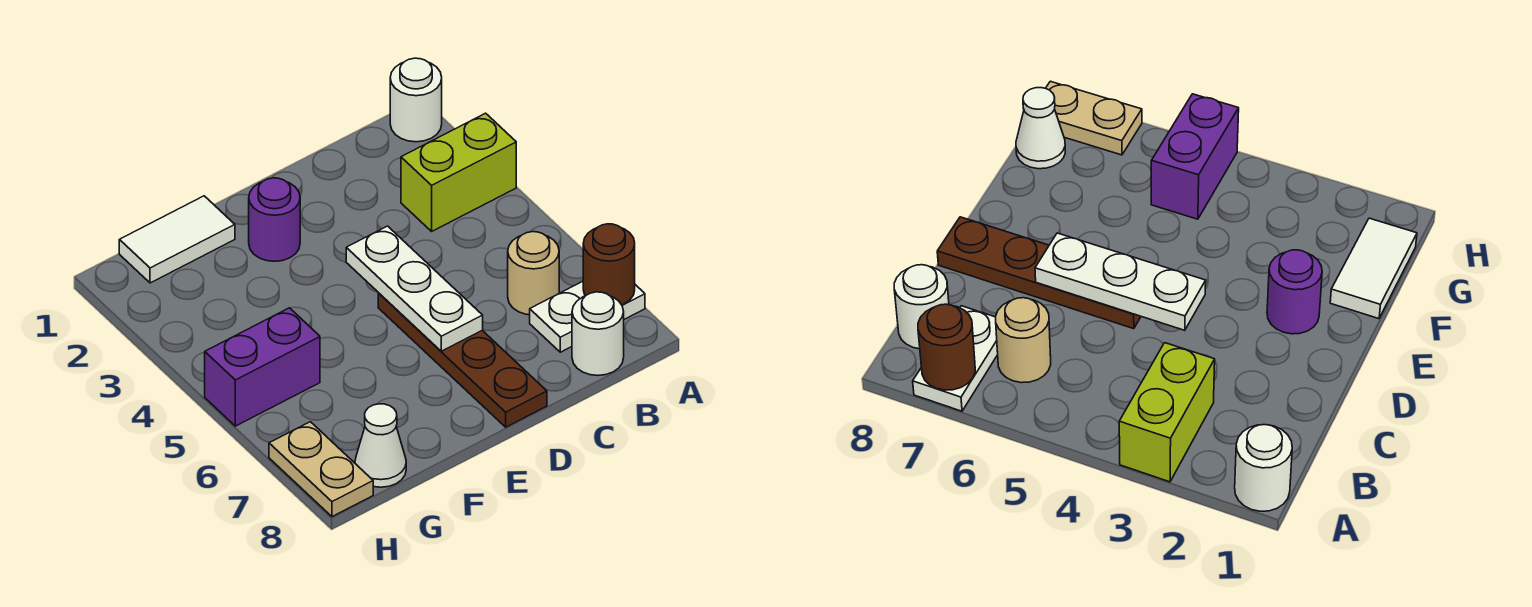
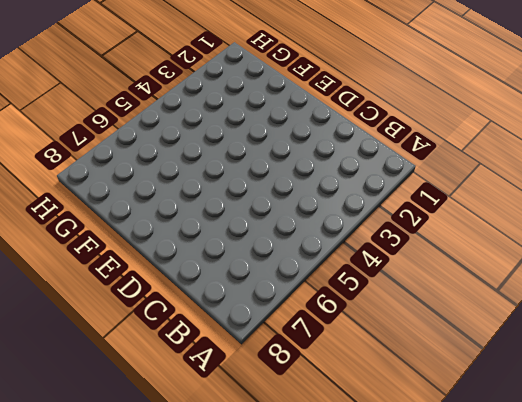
none -> white round brick A1 level 1
none -> lime brick A3:B3 level 1
none -> white plate A7:B7 level 1

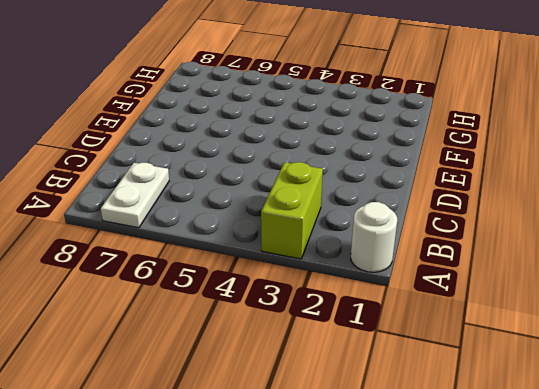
none -> tan round brick B6 level 1
none -> white round brick B8 level 1
none -> brown plate D5:D8 level 1

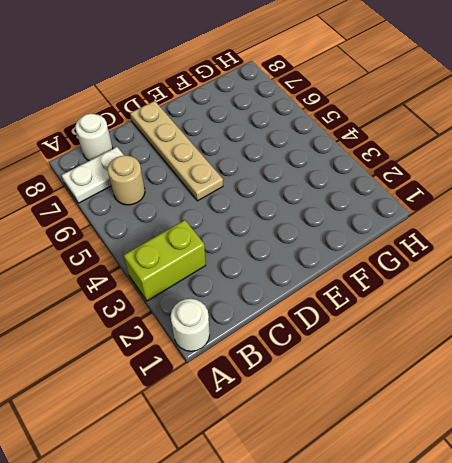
tan plate D5:D8 level 1 -> brown plate D5:D8 level 1
none -> purple round brick E2 level 1
none -> white tile F1:G1 level 1
none -> purple brick G5:H5 level 1

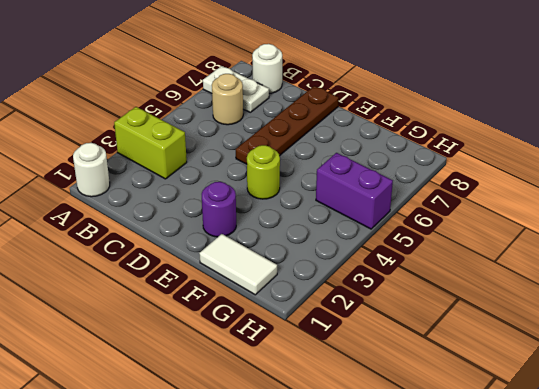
lime round brick E4 level 1 -> none
none -> white cone G8 level 1
none -> tan plate H7:H8 level 1
none -> brown round brick A7 level 2

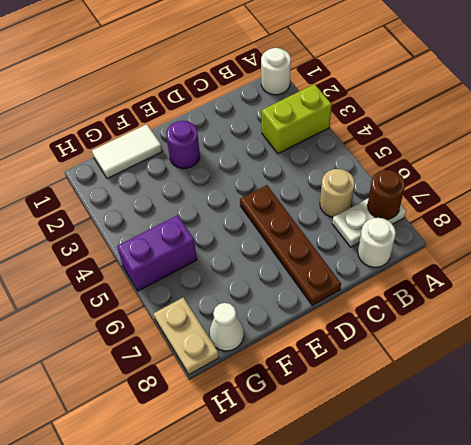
none -> white plate D4:D6 level 2

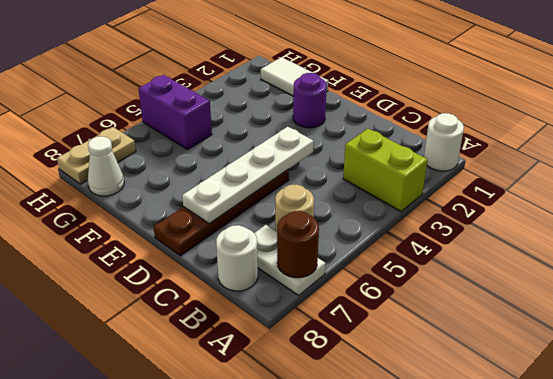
white plate D4:D7 level 2 -> white plate D4:D6 level 2

